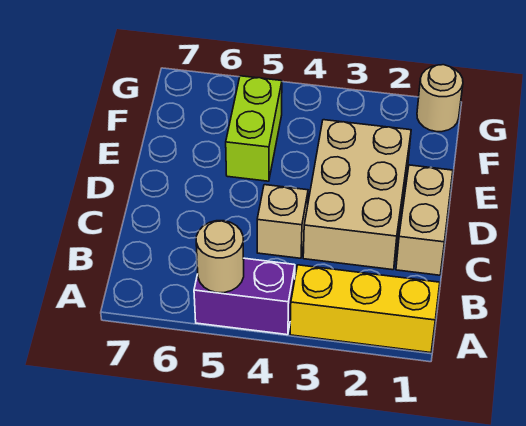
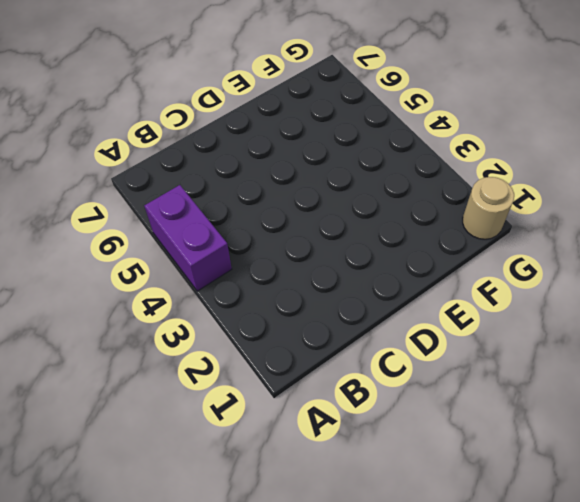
none -> yellow brick A1:A3 level 1
none -> tan brick C1:D1 level 1

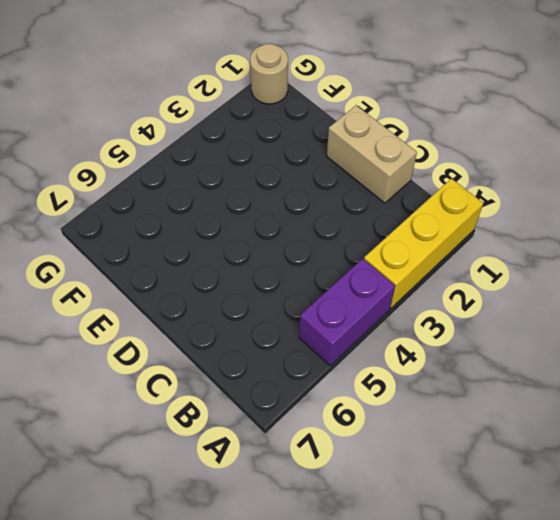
none -> tan brick C2:E3 level 1
none -> tan brick C4 level 1

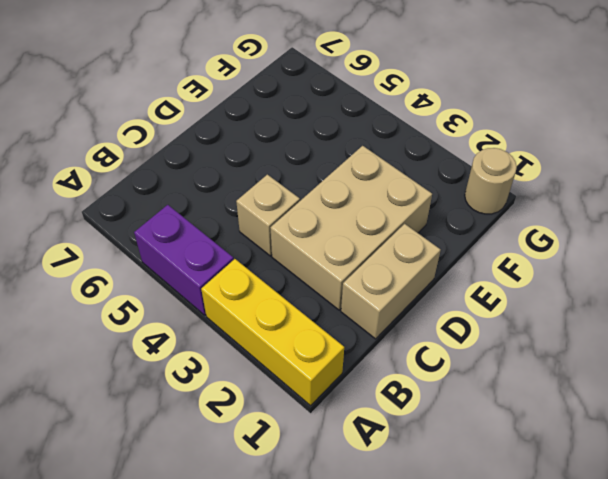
none -> lime brick E5:F5 level 1
none -> tan round brick A5 level 2

